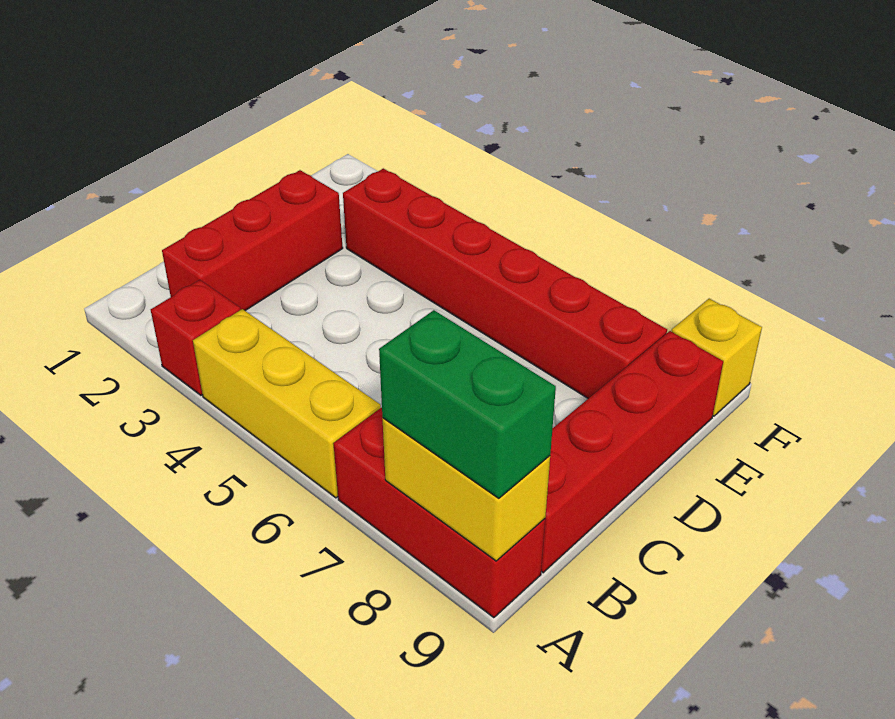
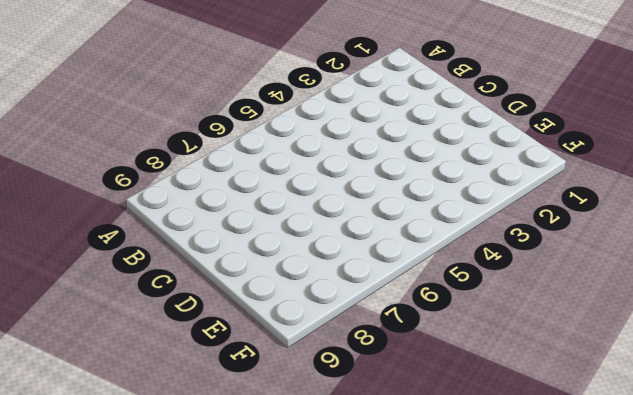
none -> red brick A3 level 1
none -> yellow brick A4:A6 level 1

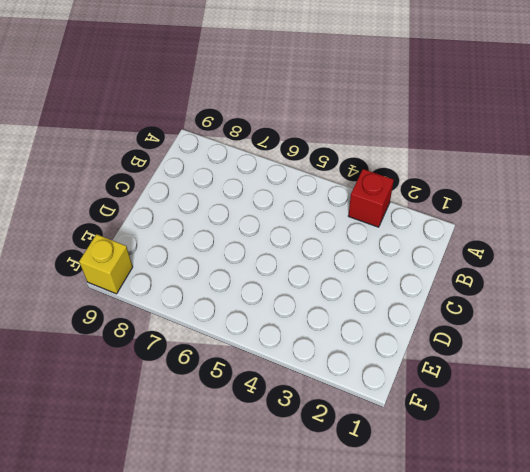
none -> yellow brick A4:A6 level 1
none -> red brick A7:A9 level 1

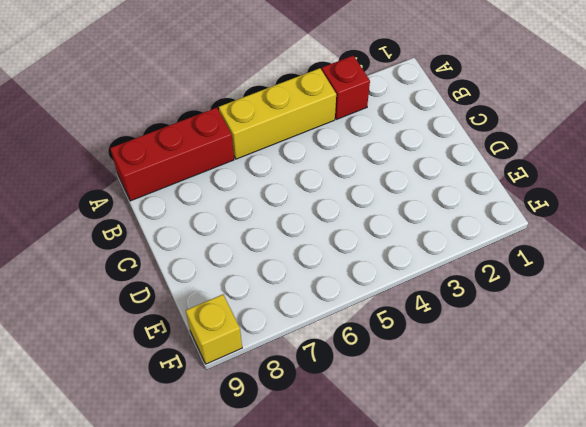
none -> red brick B2:D2 level 1
none -> red brick B9:E9 level 1

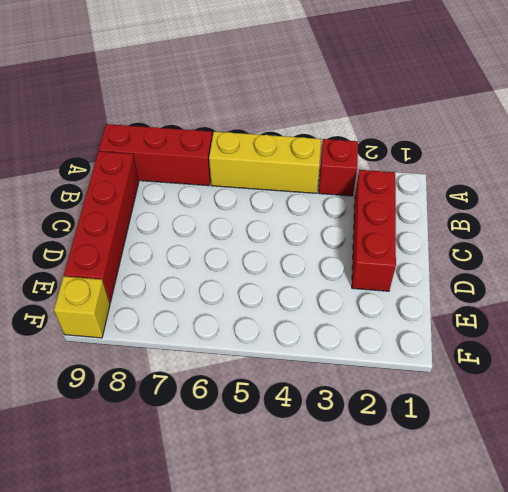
none -> red brick E3:E8 level 1
none -> yellow brick A8:A9 level 2

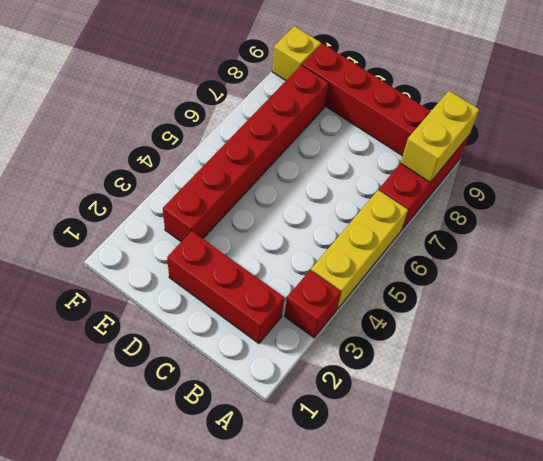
none -> green brick A8:A9 level 3

